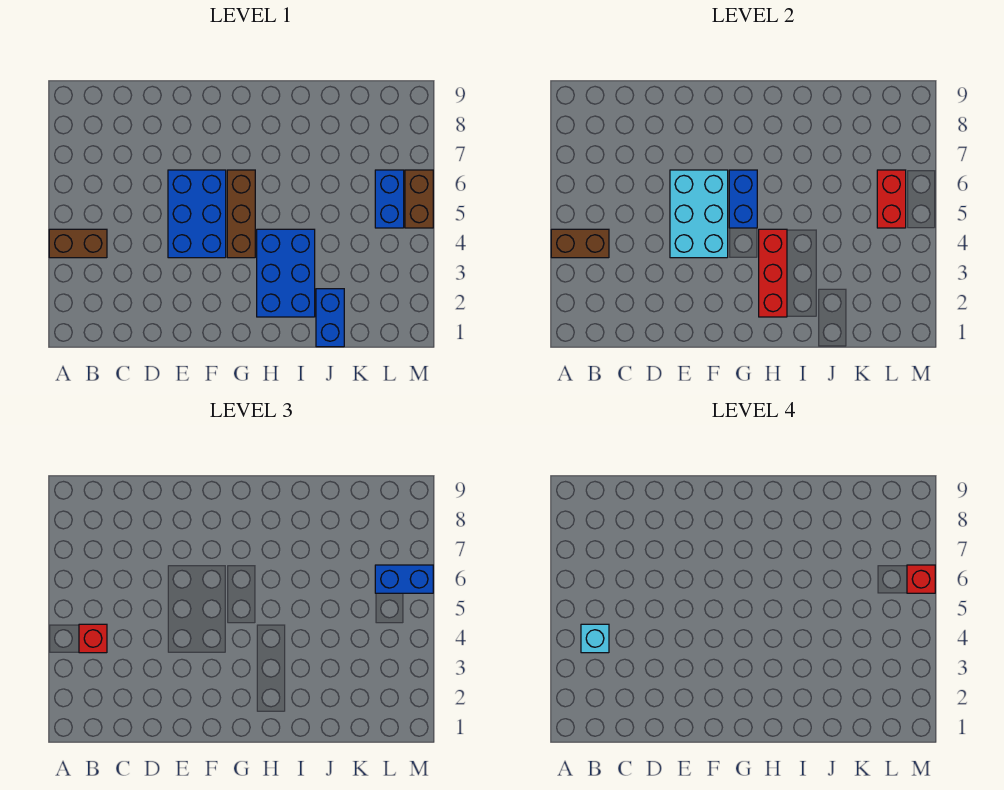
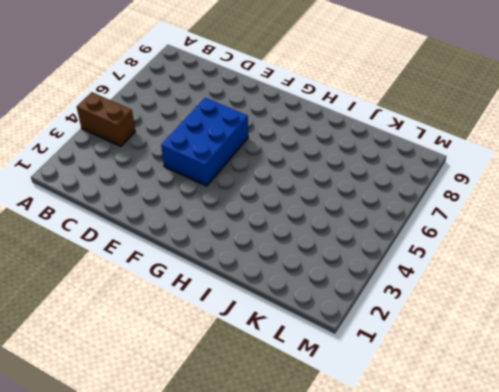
none -> brown brick G4:G6 level 1
none -> blue brick H2:I4 level 1
none -> blue brick J1:J2 level 1

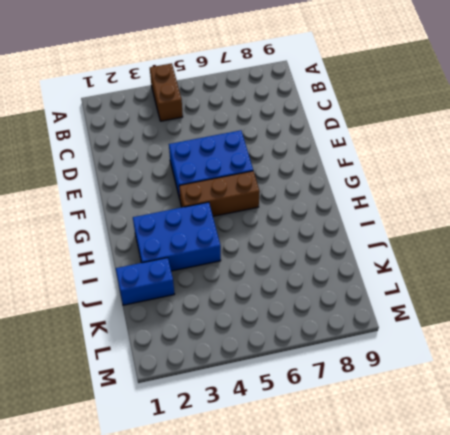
none -> blue brick L5:L6 level 1
none -> brown brick M5:M6 level 1
none -> brown brick A4:B4 level 2

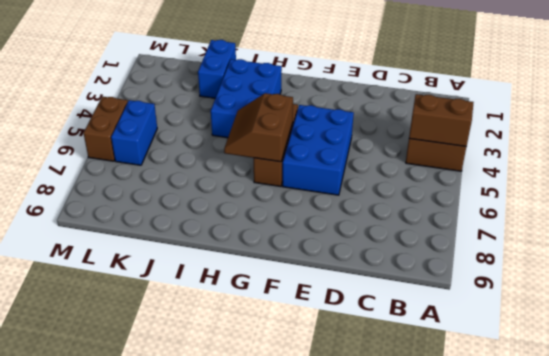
brown slope G5:H6 level 2 top G -> blue brick G5:G6 level 2
none -> cyan brick E4:F6 level 2
none -> red brick H2:H4 level 2
none -> red brick L5:L6 level 2

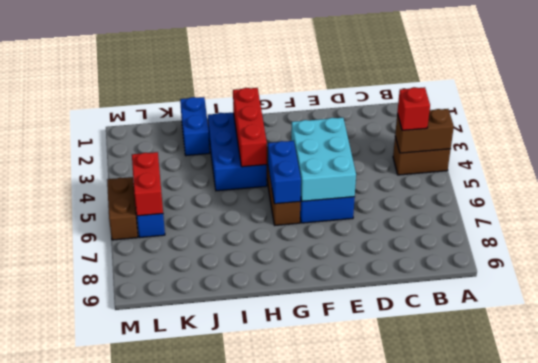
none -> blue brick L6:M6 level 3
none -> cyan brick B4 level 4
none -> red brick M6 level 4

